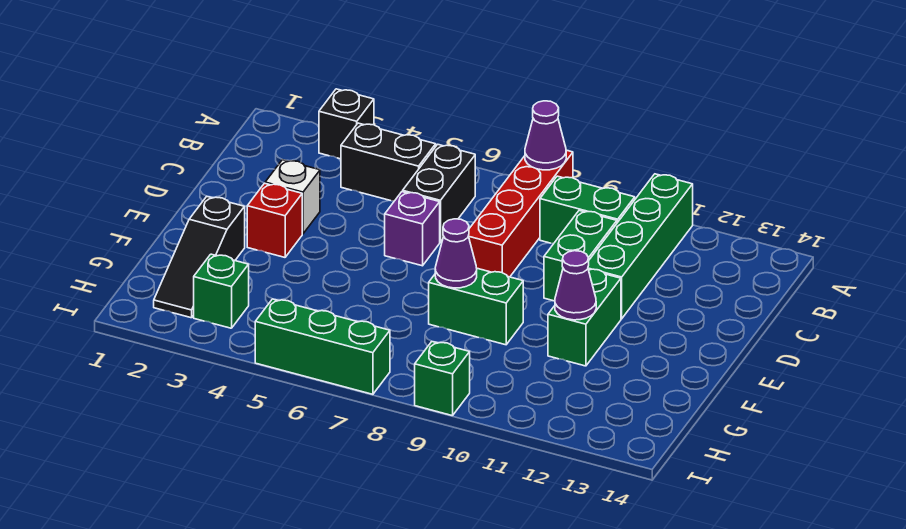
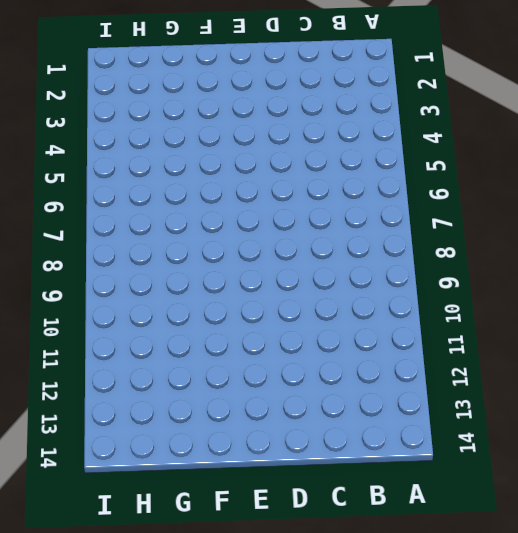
none -> black brick A3 level 1
none -> red brick A8:D8 level 1
none -> green brick A11:D11 level 1

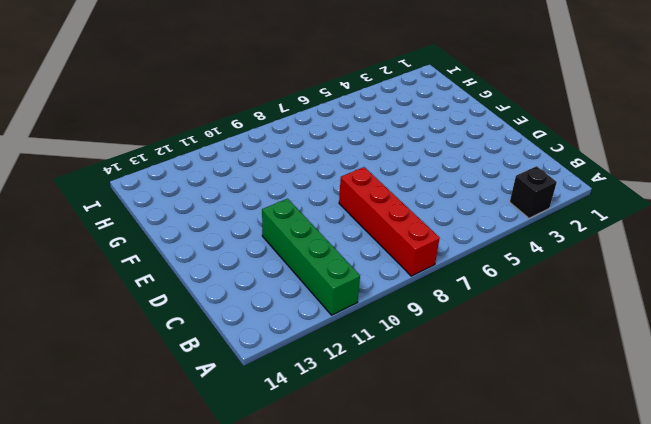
none -> black brick B4:B5 level 1
none -> black brick B6:C6 level 1
none -> green brick B9:B10 level 1

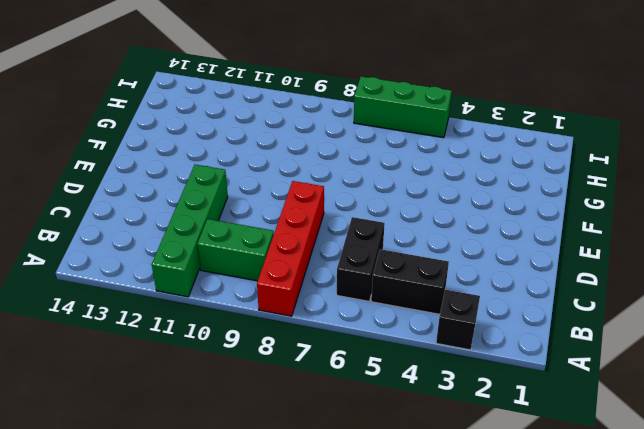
none -> green brick C10:D10 level 1
none -> white brick D3 level 1
none -> purple brick D6 level 1

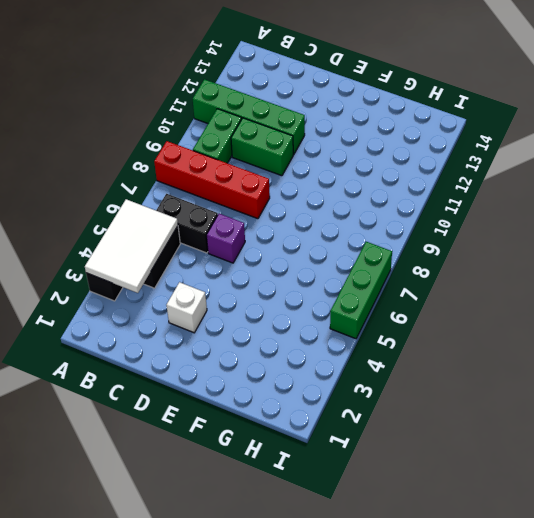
white tile A3:B5 level 2 -> none
none -> red brick E3 level 1
none -> green brick E11:F11 level 1
none -> black slope F2:H2 level 1 top F

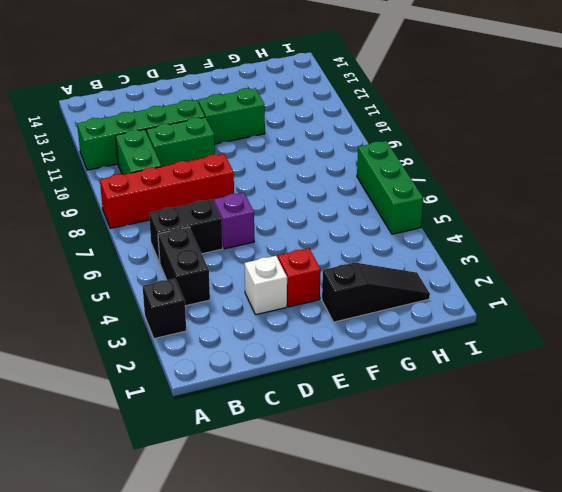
none -> green brick F8:F9 level 1
none -> green brick H3 level 1
none -> green brick I9 level 1

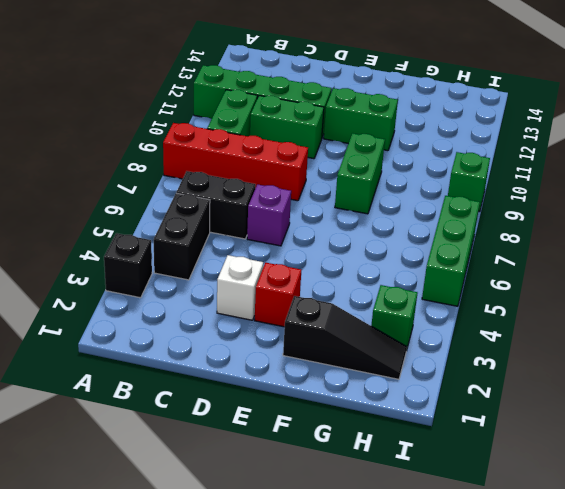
none -> purple cone A8 level 2
none -> purple cone F8 level 2
none -> purple cone F11 level 2

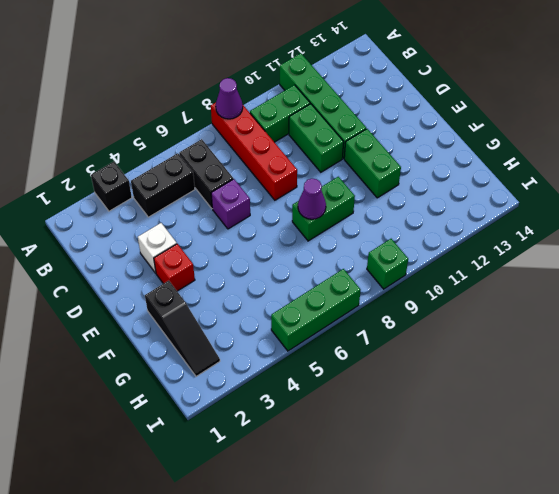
none -> green brick H3 level 1
none -> purple cone F11 level 2

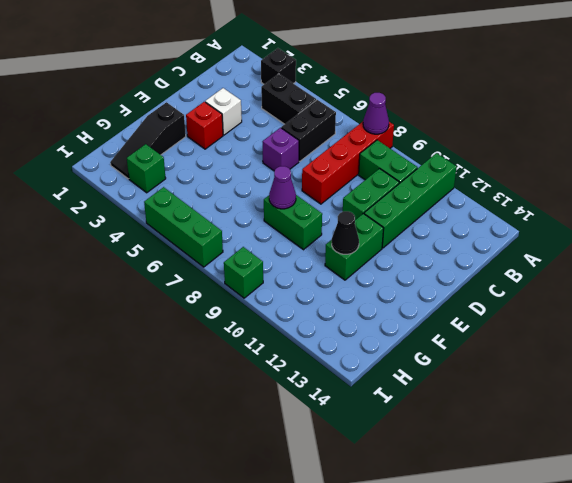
black cone F11 level 2 -> purple cone F11 level 2

